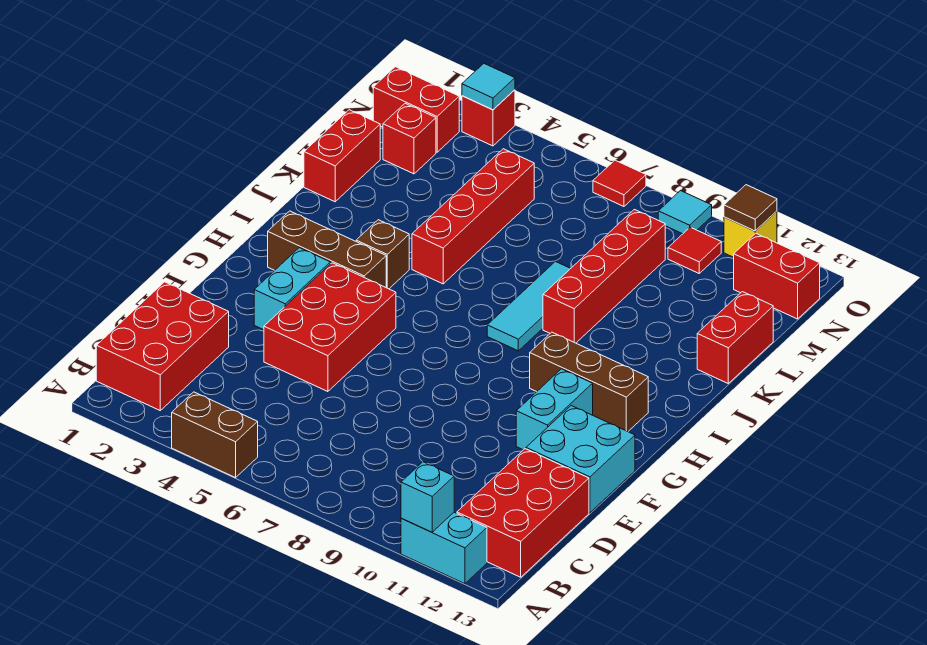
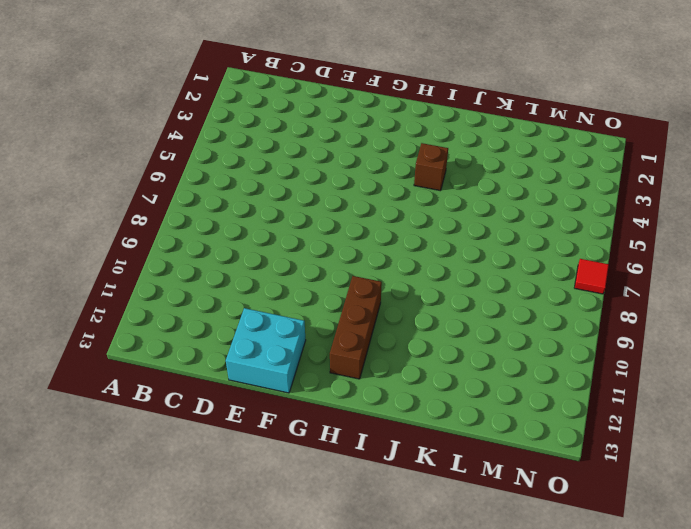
none -> brown brick A4:A5 level 1
none -> cyan brick A11:A12 level 1
none -> red brick B1:D2 level 1

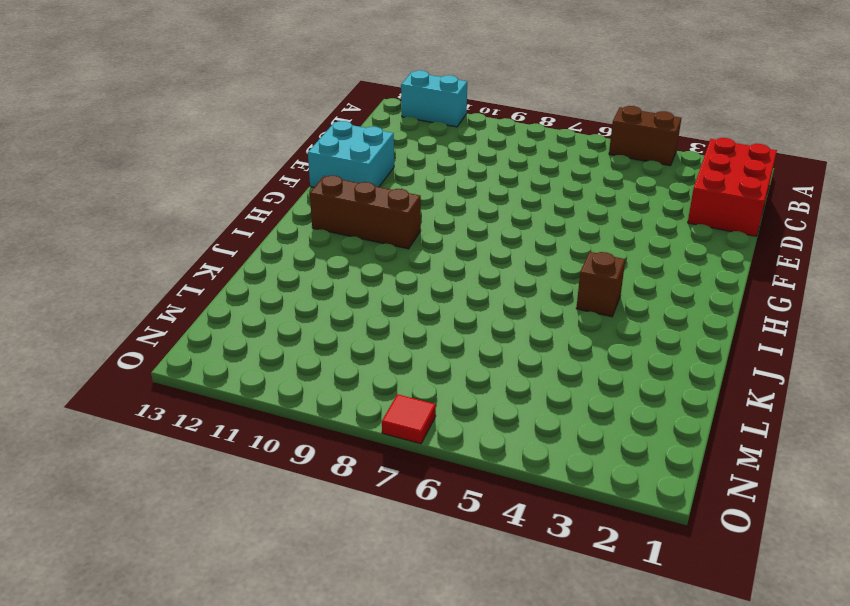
none -> red brick B12:D13 level 1
none -> red brick E4:G5 level 1
none -> cyan brick F3:G3 level 1

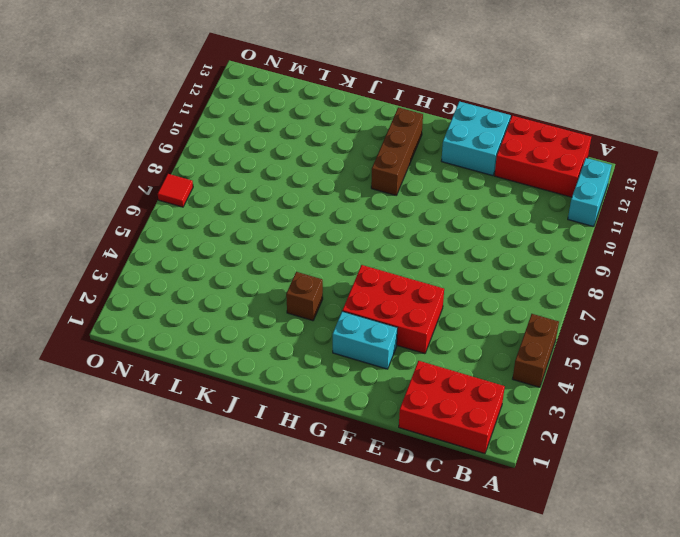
none -> cyan brick F11:G11 level 1
none -> brown brick H2:H4 level 1
none -> cyan tile I8:K8 level 1

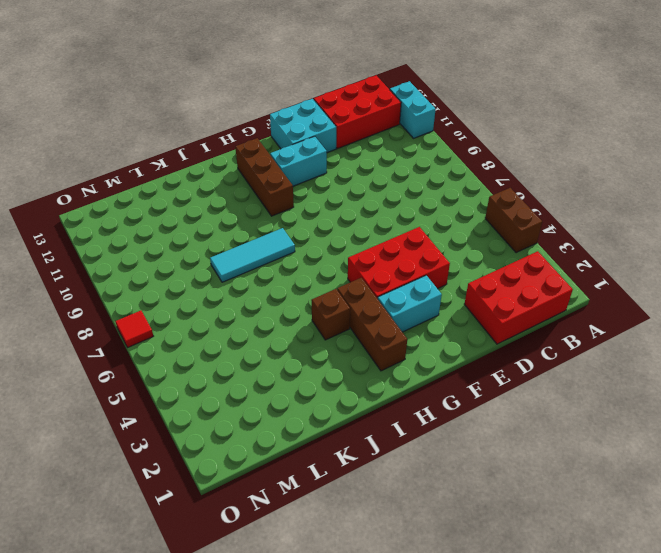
none -> red brick J5:M5 level 1
none -> red brick J9:M9 level 1
none -> red brick K1:L1 level 1

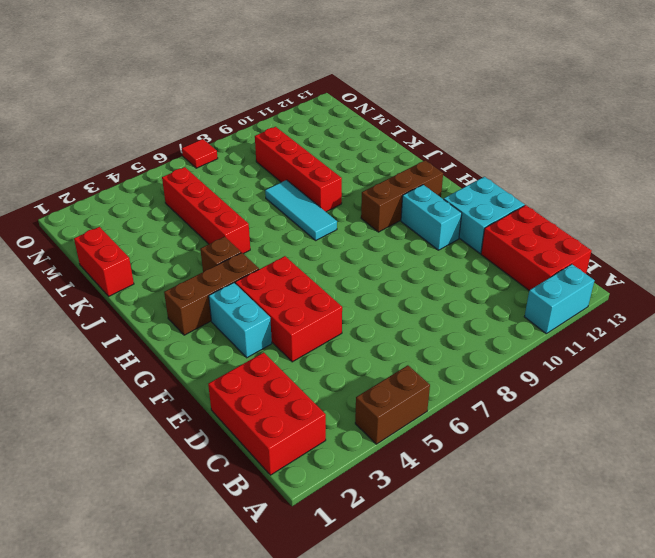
none -> red brick K13:L13 level 1
none -> red brick M2 level 1
none -> red brick N1:N2 level 1

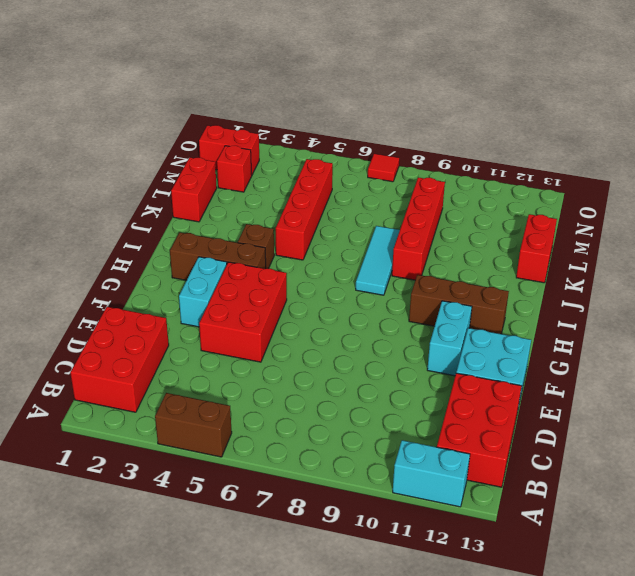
none -> red tile N10 level 1
none -> red brick N12:N13 level 1
none -> red brick O3 level 1

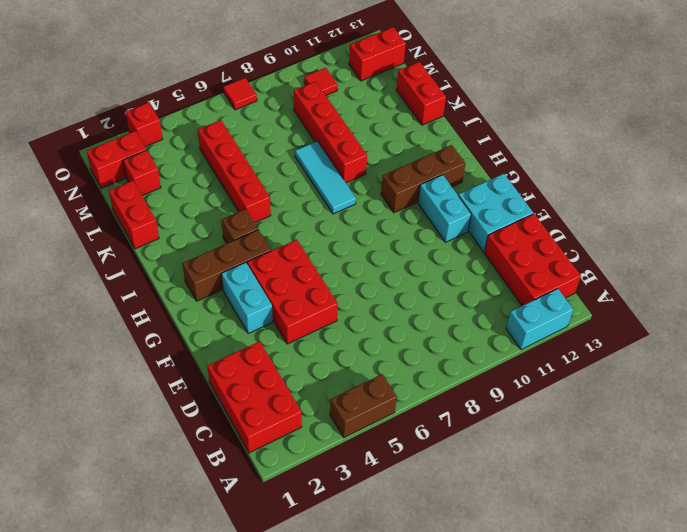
none -> cyan tile O9 level 1
none -> yellow brick O11 level 1
none -> cyan brick A11 level 2

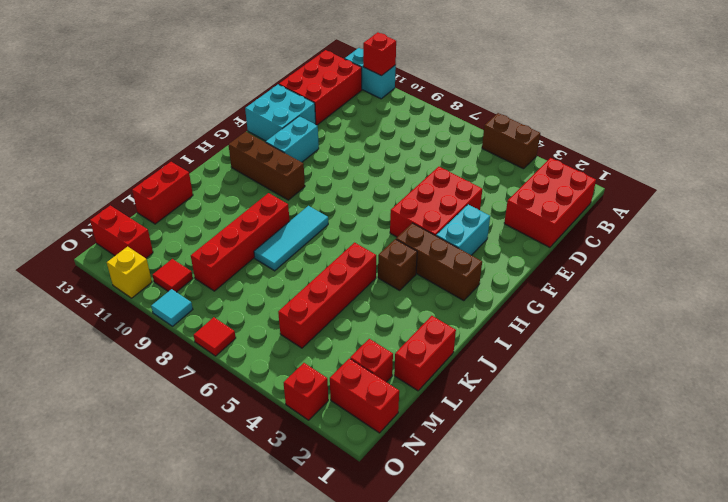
red brick A11 level 2 -> cyan brick A11 level 2
none -> cyan tile O3 level 2
none -> brown tile O11 level 2

